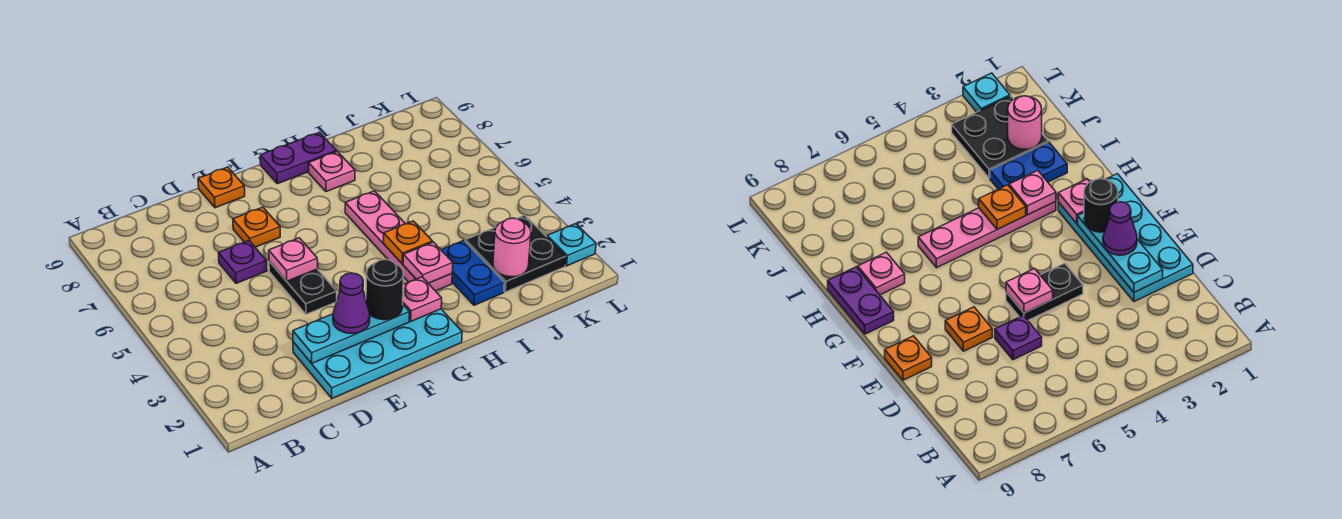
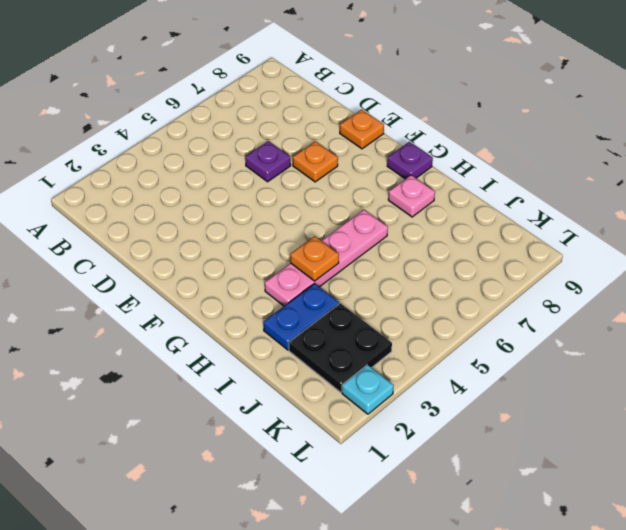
purple plate G9 level 1 -> purple plate G9:H9 level 1
none -> cyan plate D1:G2 level 1
none -> black plate E4:E5 level 1
none -> cyan plate D2:F2 level 2

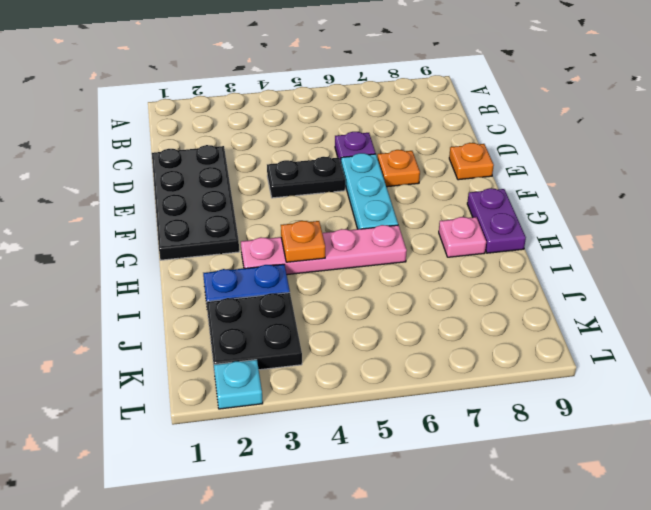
black plate D1:G2 level 1 -> cyan plate D1:G2 level 1
cyan plate E6:G6 level 1 -> cyan plate D2:F2 level 2
none -> pink plate E5 level 2
none -> pink plate G2 level 2
none -> pink plate H3 level 2

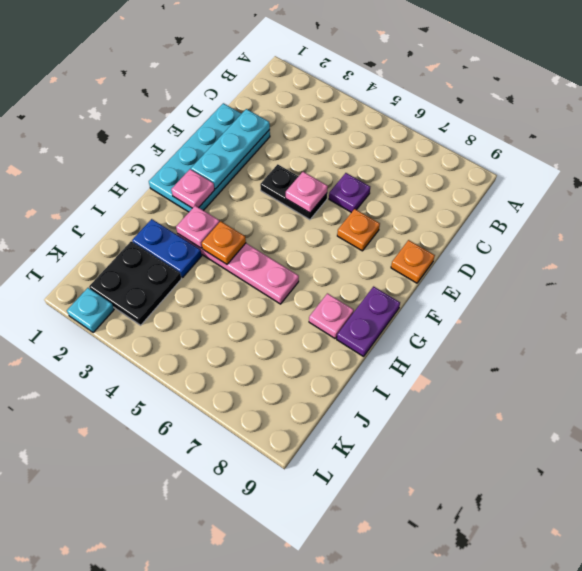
none -> pink round brick J2 level 2
none -> purple cone E2 level 3
none -> black round brick F2 level 3

